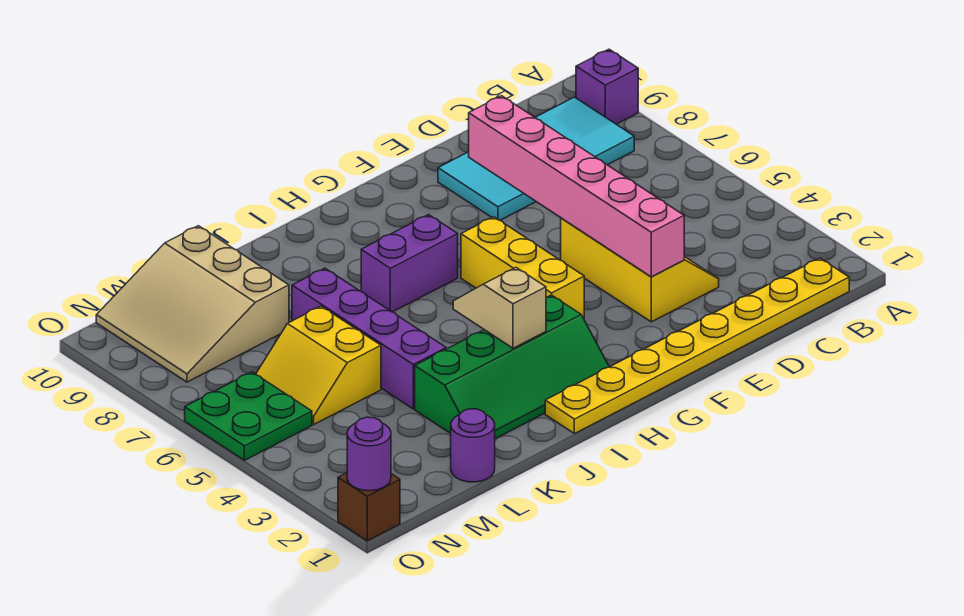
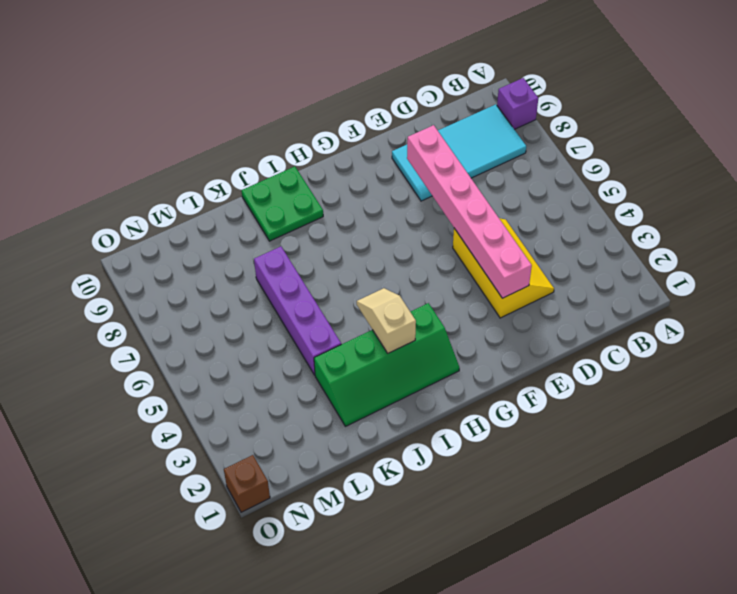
green plate I9:J10 level 1 -> green plate N5:O6 level 1
none -> yellow plate B1:I1 level 1
none -> yellow brick G4:G6 level 1
none -> purple brick H7:I7 level 1

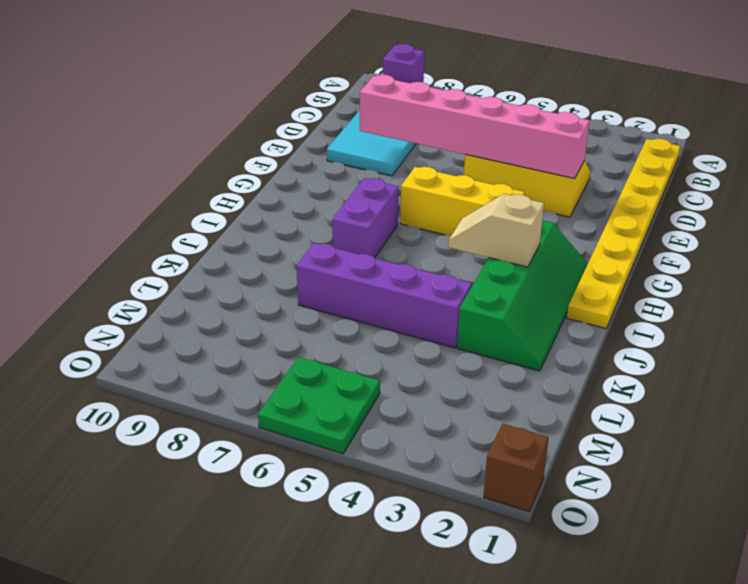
none -> purple round brick L1 level 1
none -> yellow slope L5:M6 level 1 top L
none -> tan slope L8:N10 level 1 top L

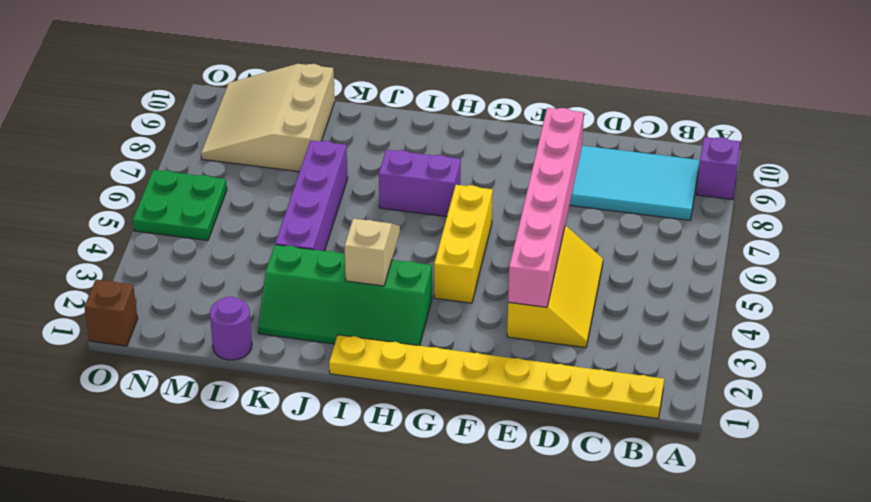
none -> yellow slope L5:M6 level 1 top L
none -> purple round brick O1 level 2

